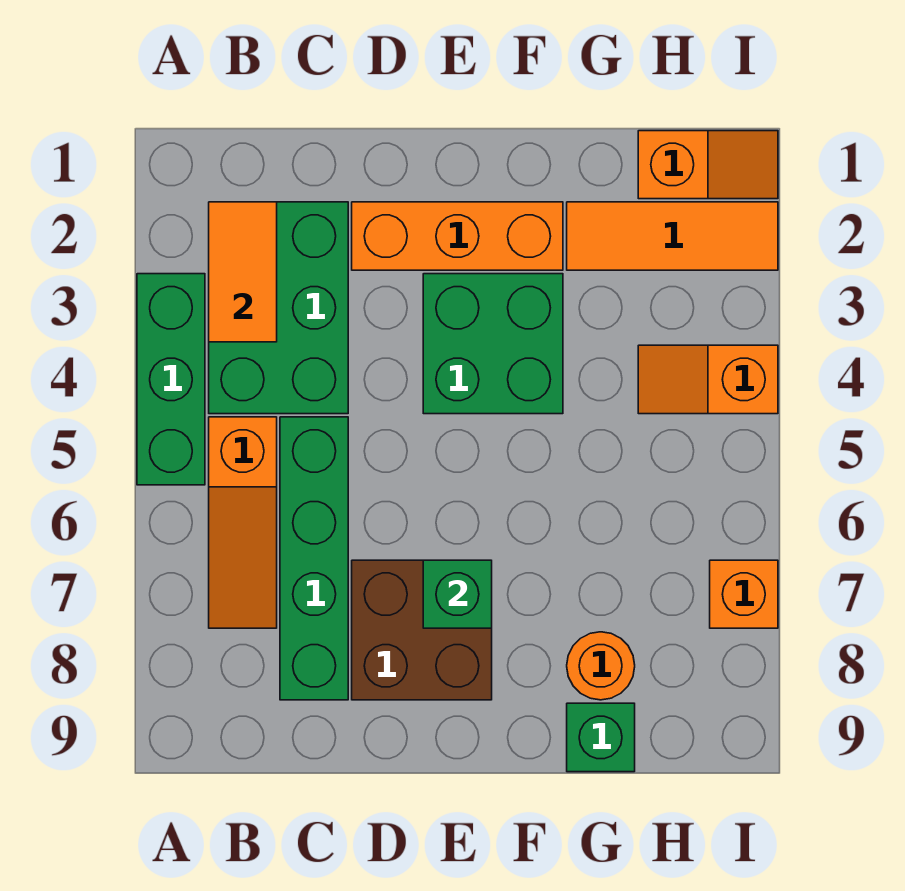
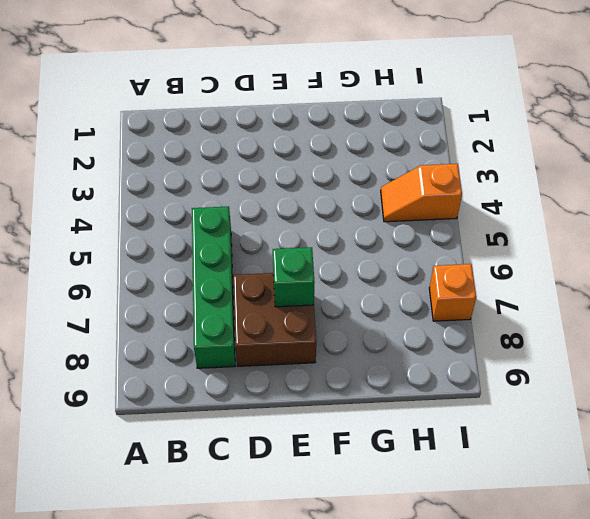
none -> green brick A3:A5 level 1
none -> green brick B2:C4 level 1
none -> orange slope B5:B7 level 1 top 5

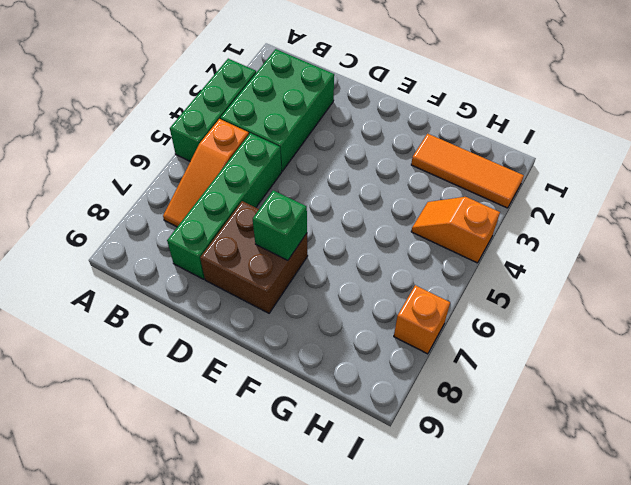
none -> orange brick D2:F2 level 1
none -> green brick E3:F4 level 1
none -> orange round brick G8 level 1

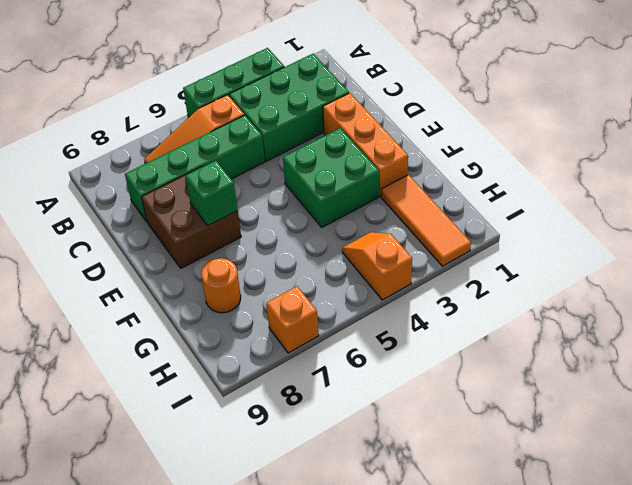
none -> green brick G9 level 1
none -> orange slope H1:I1 level 1 top H
none -> orange tile B2:B3 level 2

